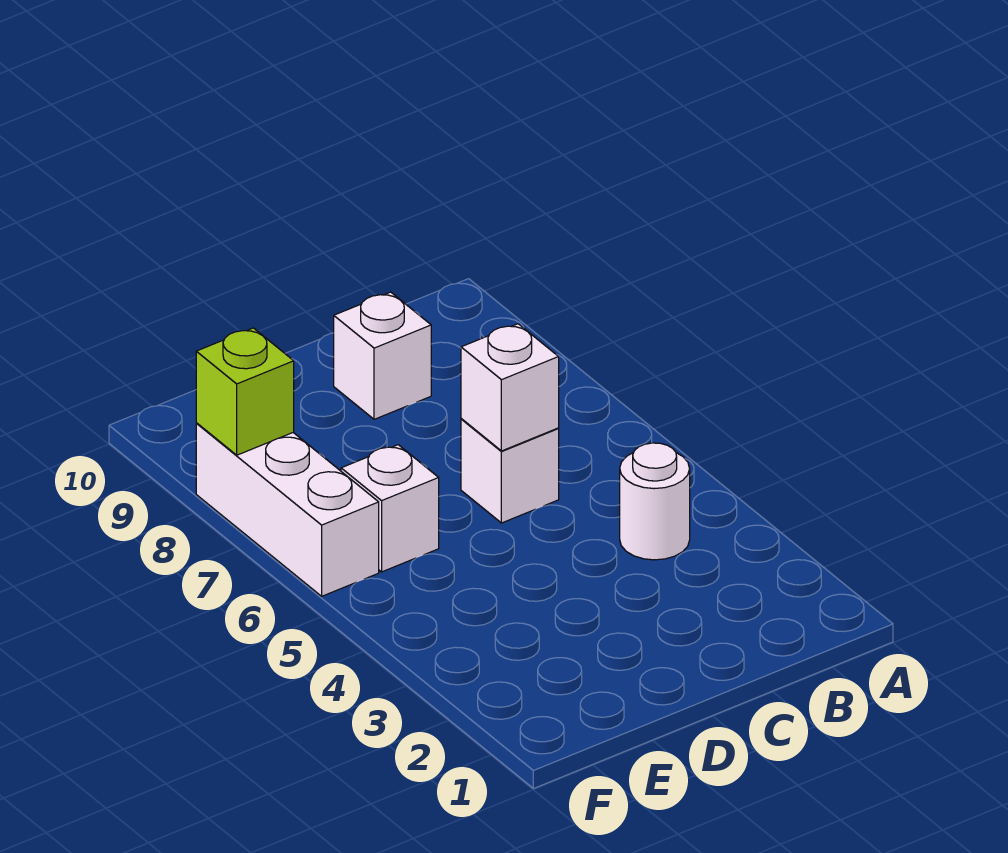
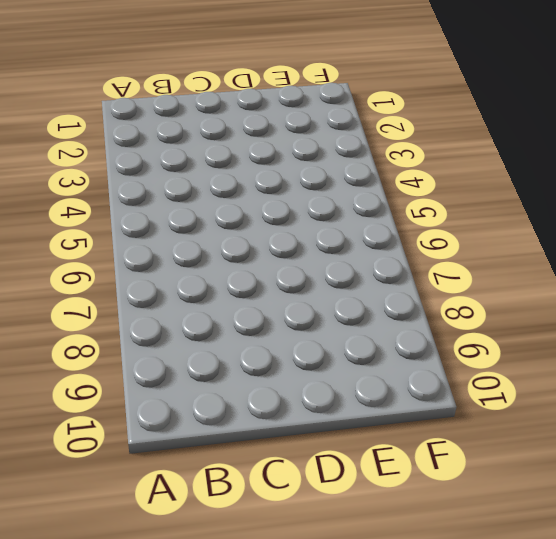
none -> white round brick B4 level 1
none -> white brick C6 level 1

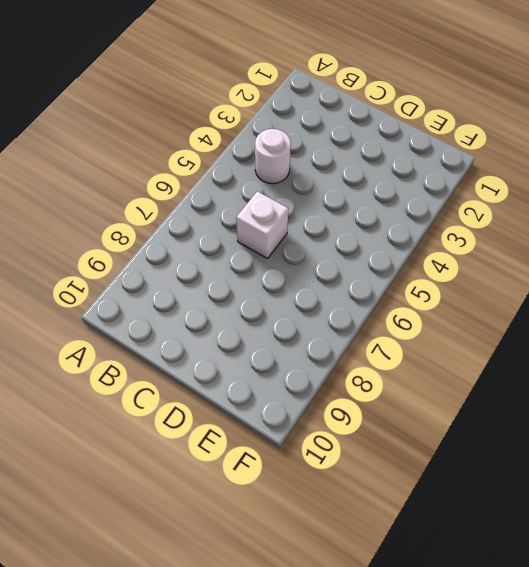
none -> white brick C9 level 1
none -> white brick E6 level 1

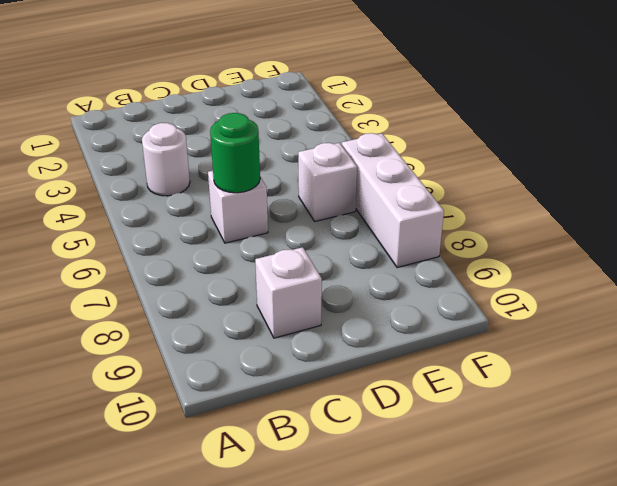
green round brick C6 level 2 -> white brick C6 level 2
none -> lime brick F8 level 2

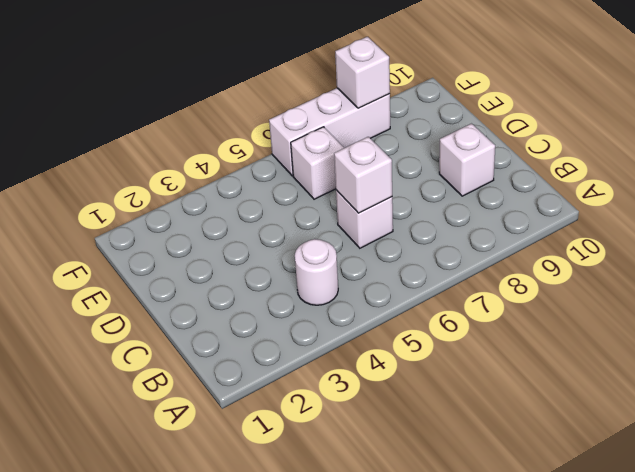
white brick F8 level 2 -> lime brick F8 level 2

